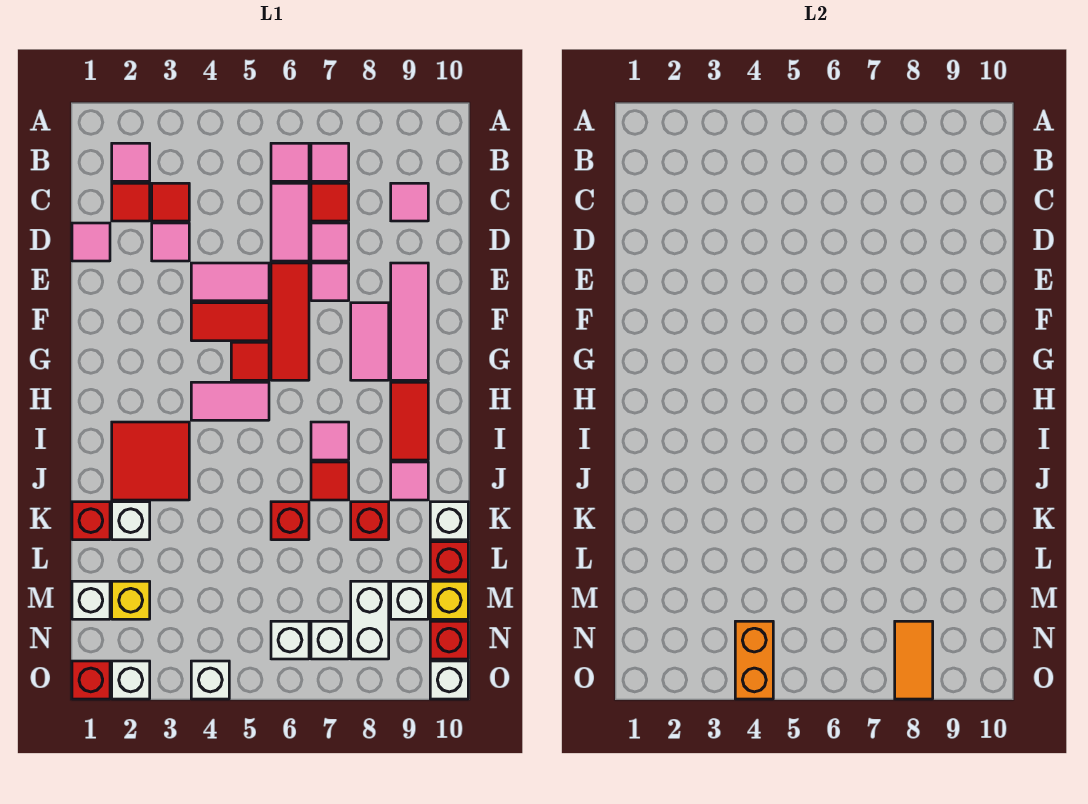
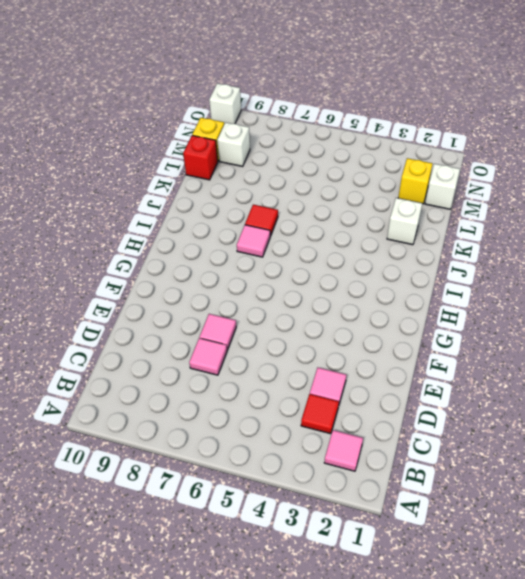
none -> pink tile B6 level 1
none -> pink tile B7 level 1
none -> red tile C2 level 1
none -> pink tile C6:D6 level 1

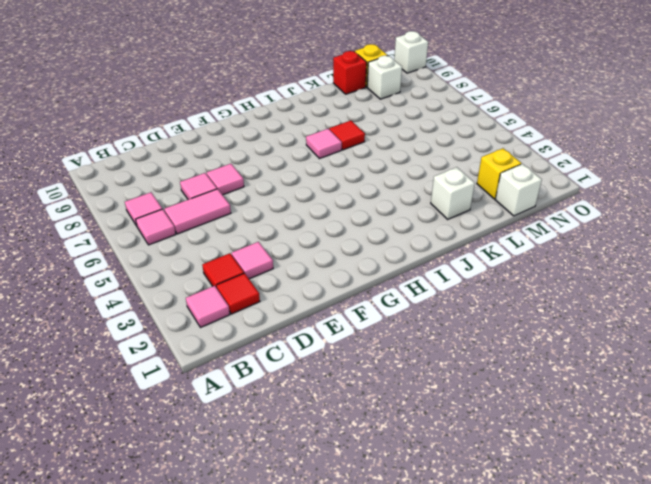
none -> red tile C7 level 1
none -> pink tile C9 level 1
none -> pink tile D1 level 1
none -> pink tile E4:E5 level 1

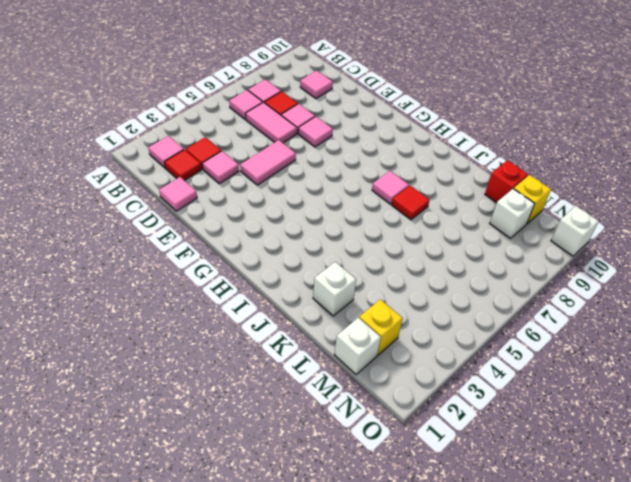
none -> red tile E6:G6 level 1
none -> pink tile E9:G9 level 1
none -> red tile F4:F5 level 1
none -> pink tile F8:G8 level 1

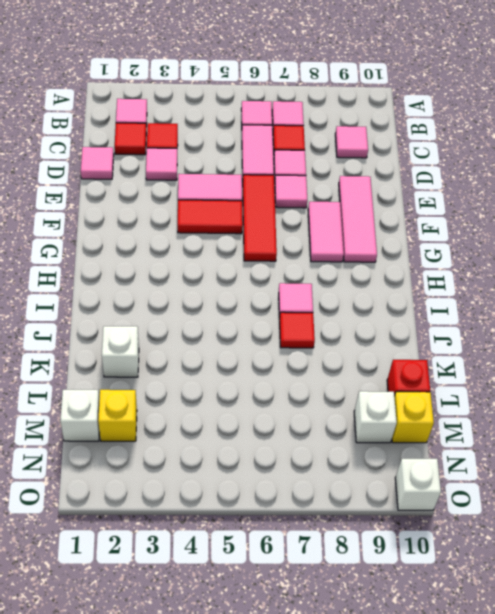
none -> red tile G5 level 1
none -> pink tile H4:H5 level 1
none -> red tile H9:I9 level 1
none -> red tile I2:J3 level 1

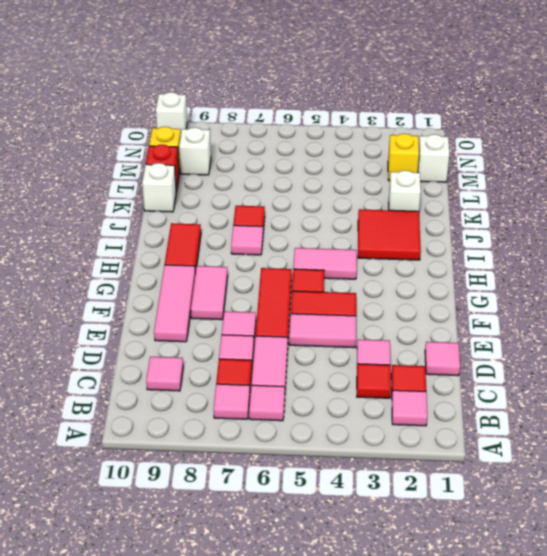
none -> pink tile J9 level 1
none -> red brick K1 level 1
none -> red brick K6 level 1
none -> red brick K8 level 1

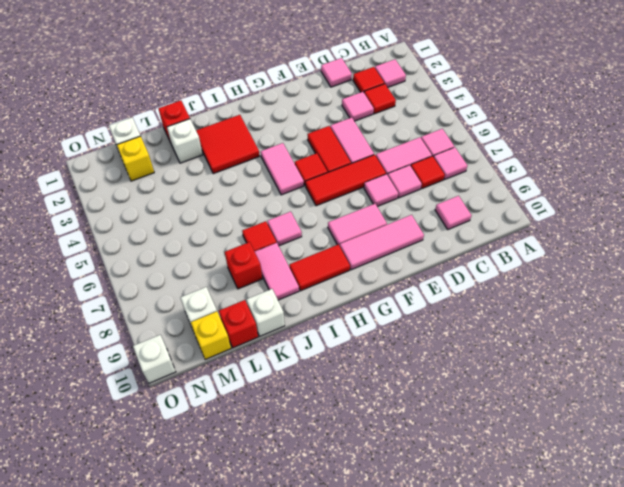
pink tile J8:J9 level 1 -> pink tile J9 level 1
none -> red brick K6 level 1
none -> white brick M8:N8 level 1
none -> white brick N6 level 1
none -> white brick N7 level 1

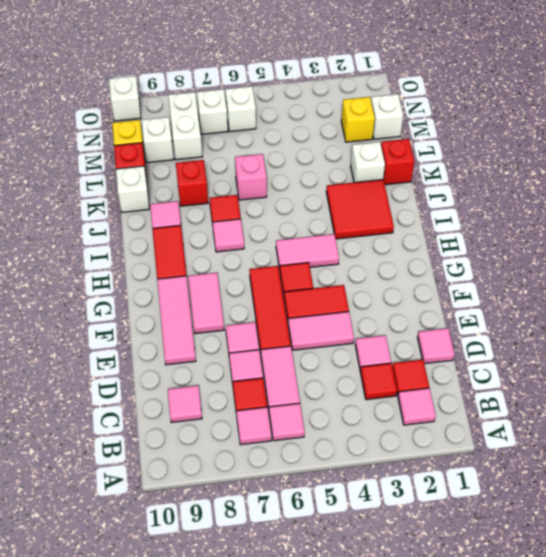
pink brick K6 level 1 -> red brick K6 level 1
none -> red brick N10 level 1
none -> red brick O1 level 1
none -> white brick O2 level 1
none -> white brick O4 level 1

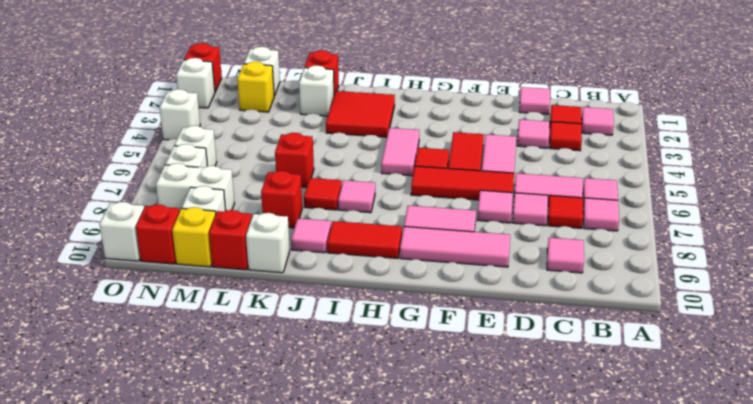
none -> orange brick N4:O4 level 2
none -> orange tile N8:O8 level 2

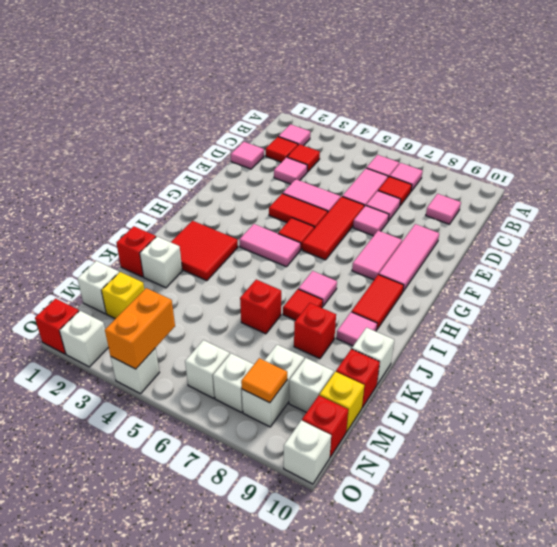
orange tile N8 level 2 -> orange tile N8:O8 level 2

